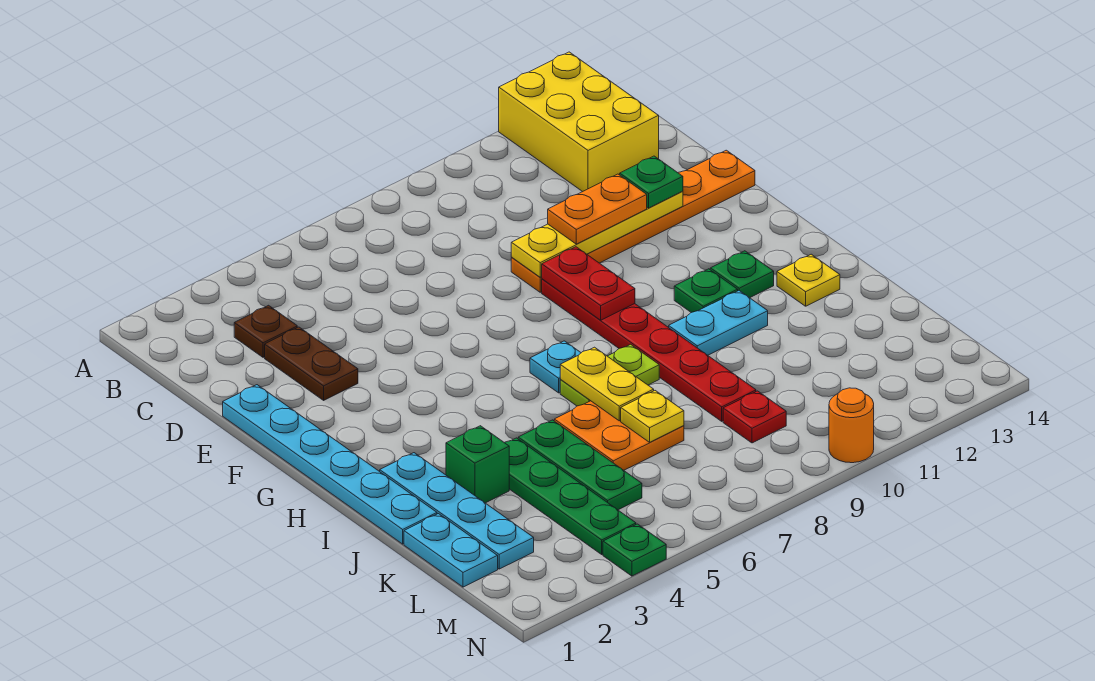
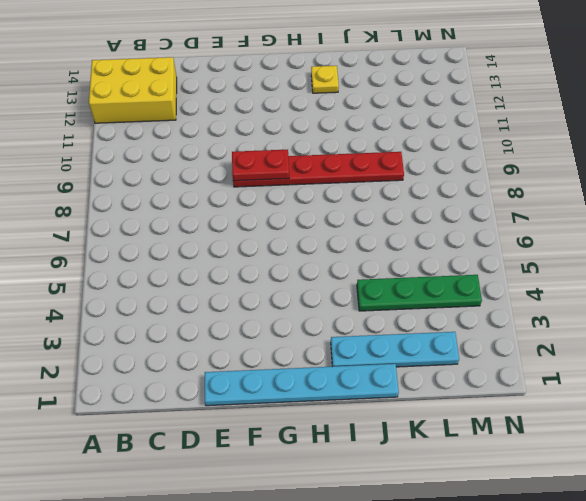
none -> brown plate C3 level 1
none -> brown plate D3:E3 level 1
none -> orange plate E9:E14 level 1

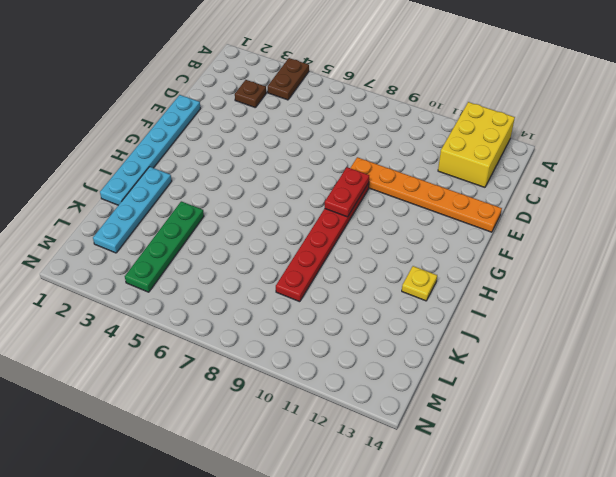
brown plate A4:B4 level 1 -> brown plate D3:E3 level 1
none -> cyan plate H7 level 1
none -> green plate H11 level 1
none -> green plate H12 level 1

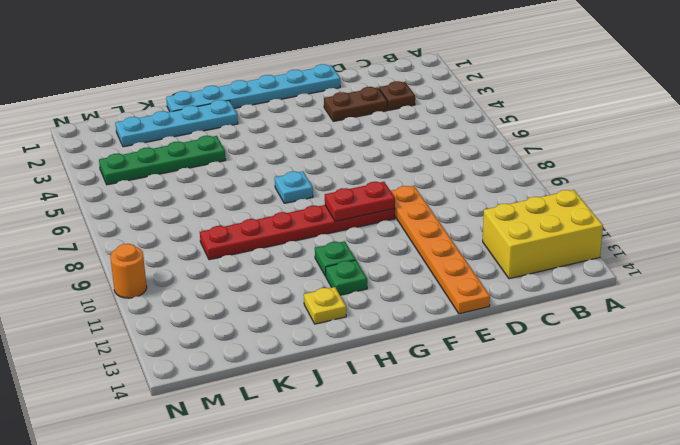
none -> lime plate I7:I8 level 1
none -> cyan plate I10:I11 level 1
none -> green brick J3 level 1

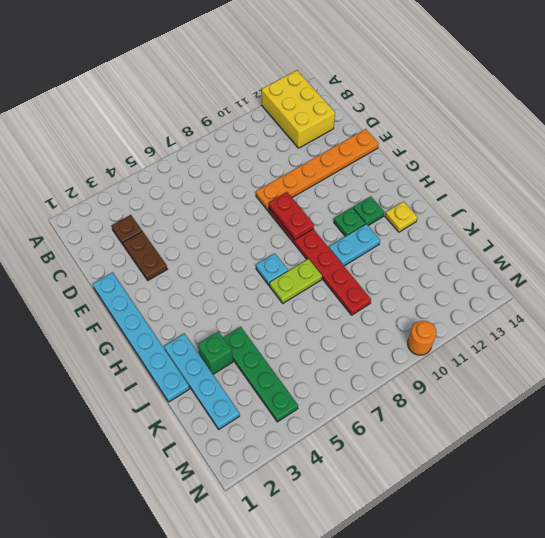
none -> green plate J5:L5 level 1
none -> orange plate J6:K7 level 1
none -> cyan plate K1:L1 level 1

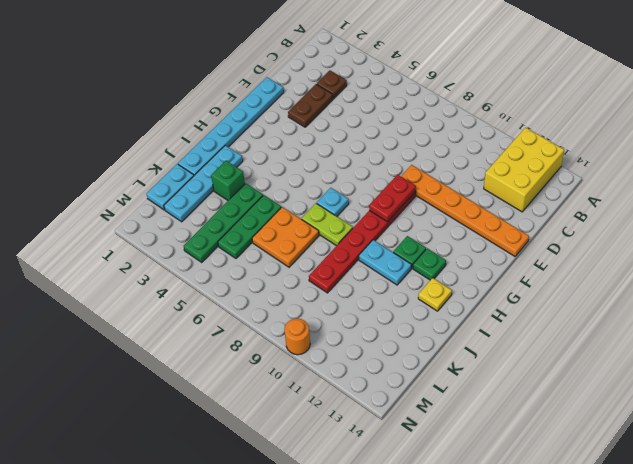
none -> red plate L9 level 1
none -> green plate N4 level 1
none -> yellow plate E9:E12 level 2

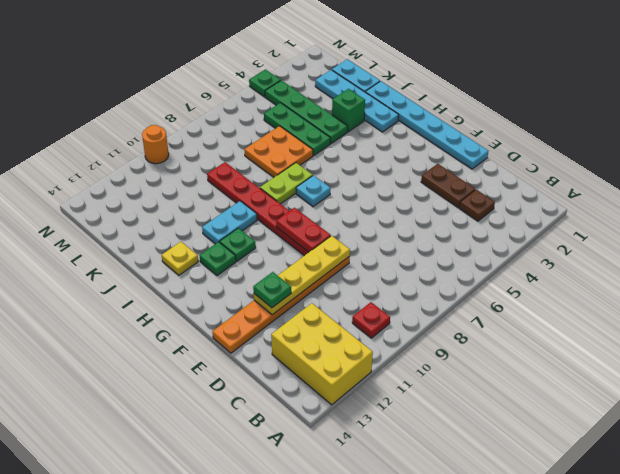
red plate B10 level 1 -> red plate L9 level 1
none -> yellow plate I7:J7 level 2
none -> yellow plate K7 level 2
none -> orange plate E10:E11 level 3

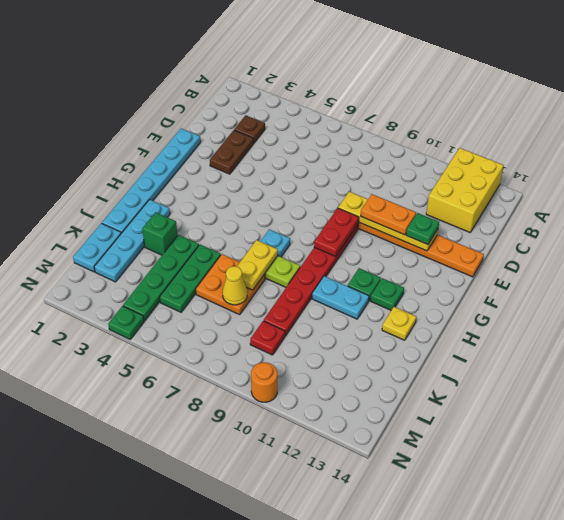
yellow cone K7 level 2 -> yellow plate K7 level 2

